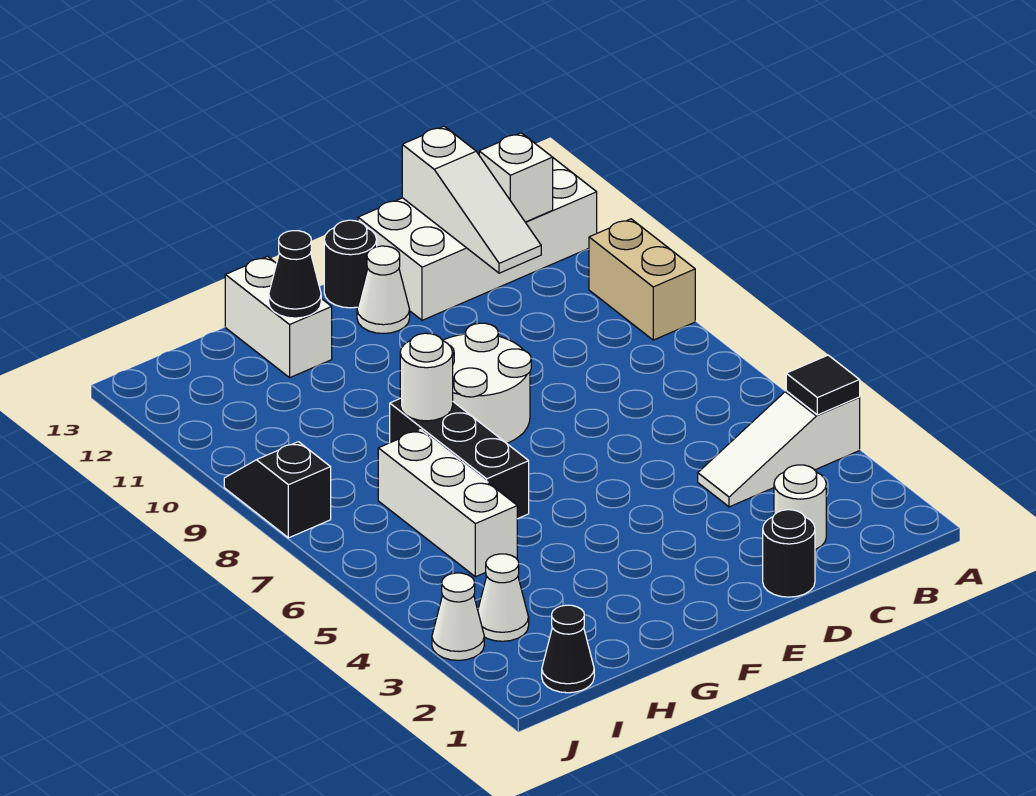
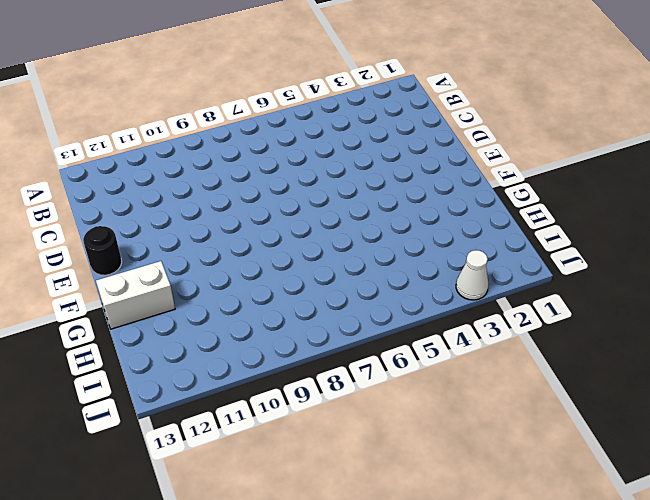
none -> white slope A4:C4 level 1 top A
none -> tan brick A9:A10 level 1
none -> white brick A12:D13 level 1

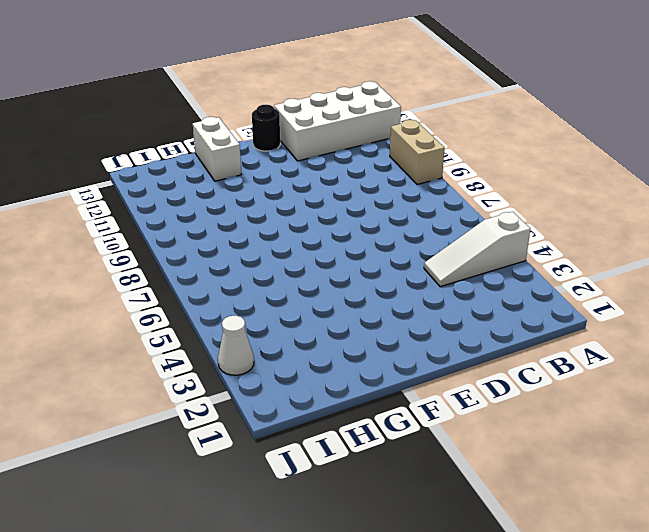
none -> white round brick C2 level 1
none -> black round brick D1 level 1
none -> white round brick E8:F9 level 1

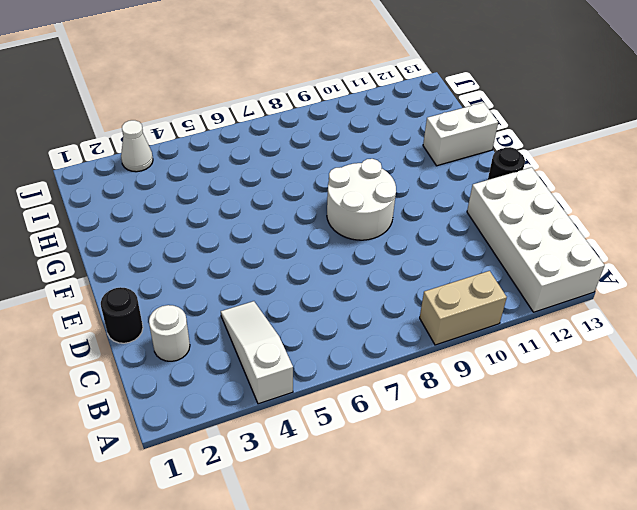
none -> white cone E12 level 1
none -> black brick G6:G8 level 1
none -> white brick H5:H7 level 1

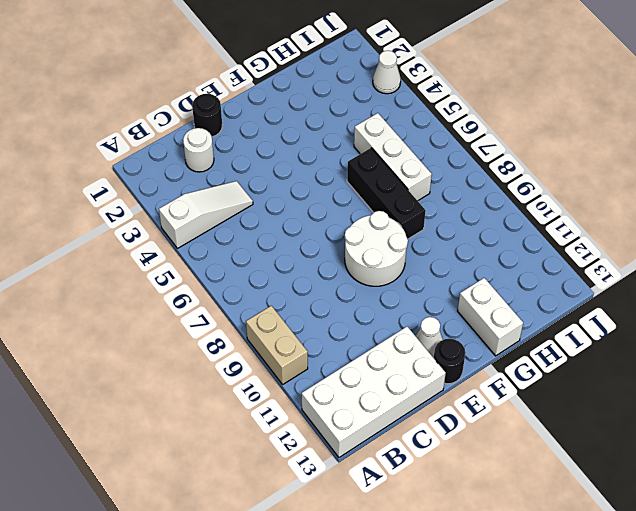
none -> black cone I1 level 1
none -> white cone I3 level 1
none -> black slope J8:J9 level 1 top 8

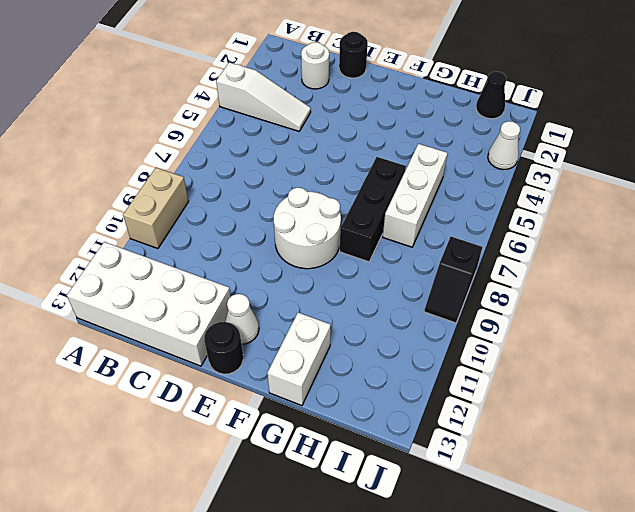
none -> white cone I3 level 1
none -> black tile A4 level 2
none -> white brick B12 level 2

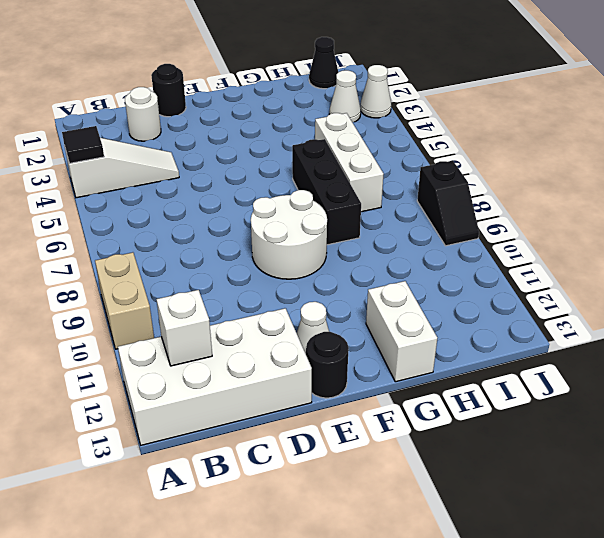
none -> white slope C11:C13 level 2 top 13
none -> white round brick G8 level 2
none -> black cone G12 level 2

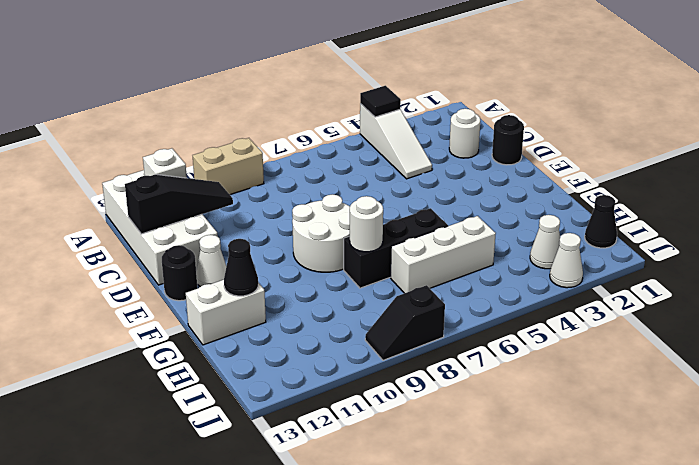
black slope C11:C13 level 2 top 13 -> white slope C11:C13 level 2 top 13

